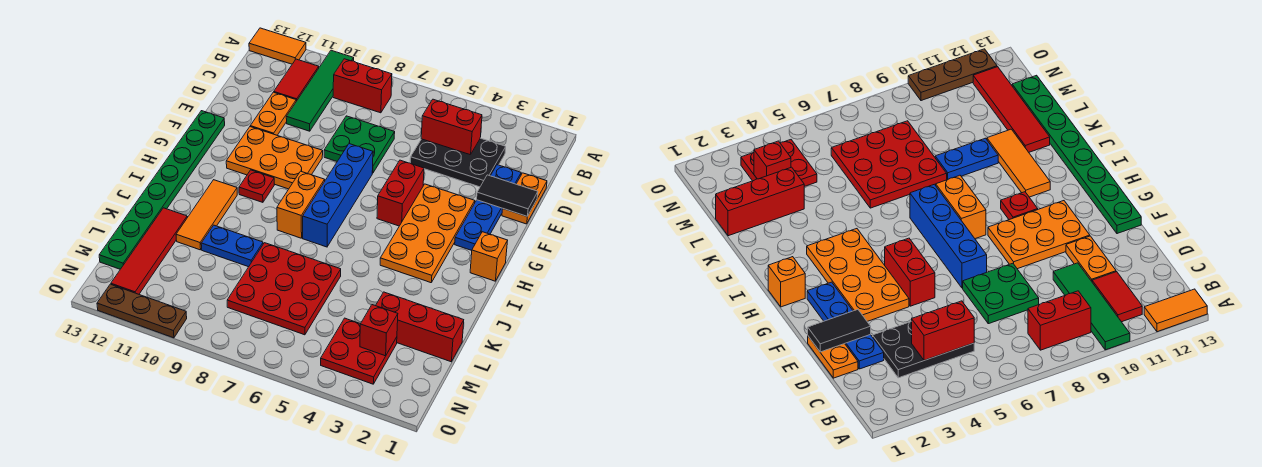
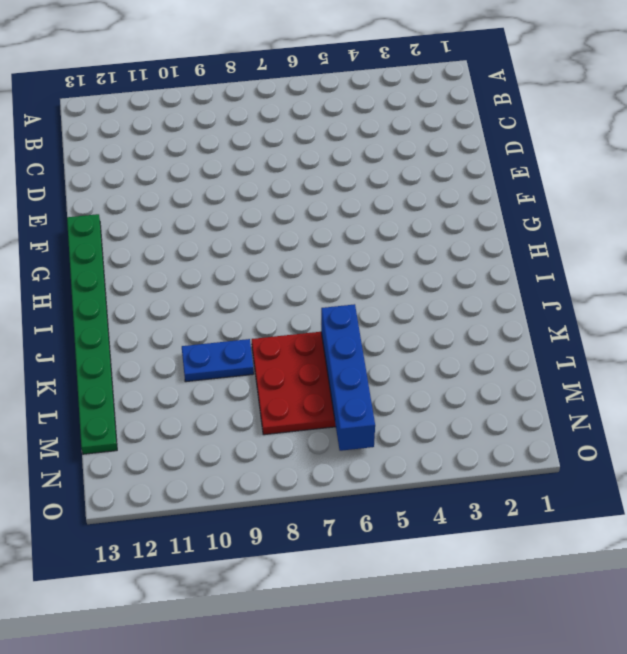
blue brick K6:N6 level 2 -> blue brick F7:I7 level 1
none -> green tile A10:D10 level 1
none -> orange tile A12:A13 level 1
none -> red brick B8:B9 level 1

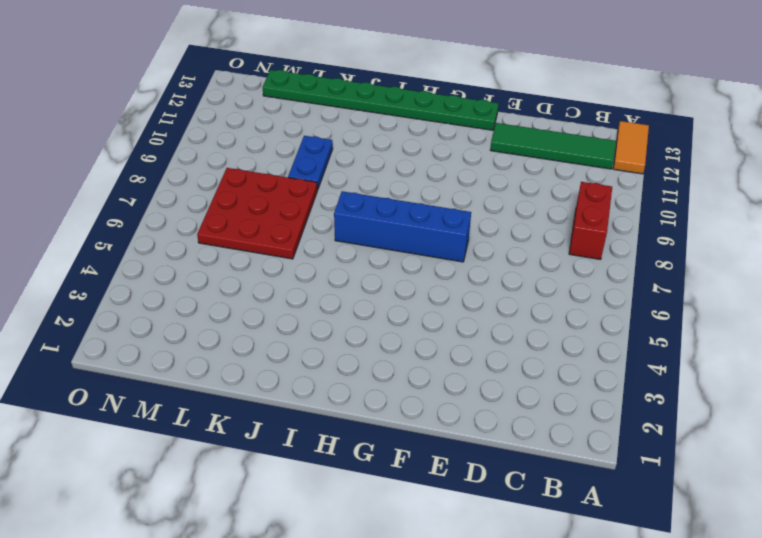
green tile B12:E12 level 1 -> green tile A10:D10 level 1
none -> red tile B11:C11 level 1
none -> black plate C3:D5 level 1
none -> orange plate D1:E1 level 1

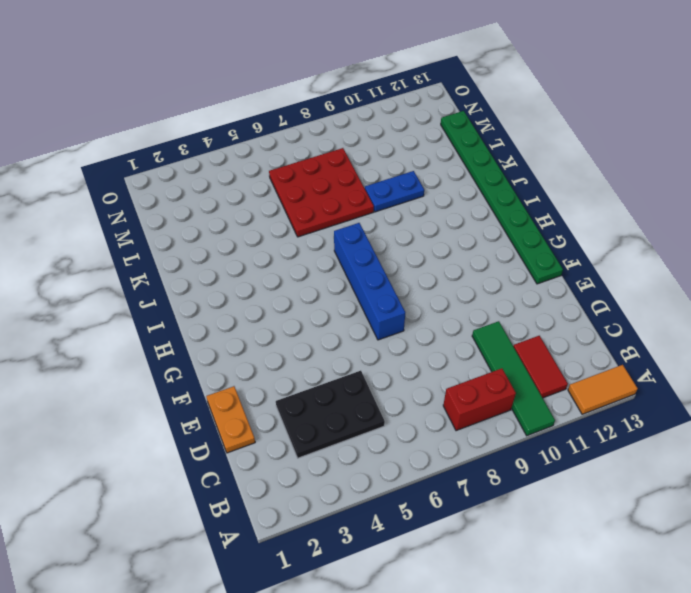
none -> blue plate D2:G2 level 1
none -> green plate D7:E8 level 1
none -> orange plate D11:E11 level 1

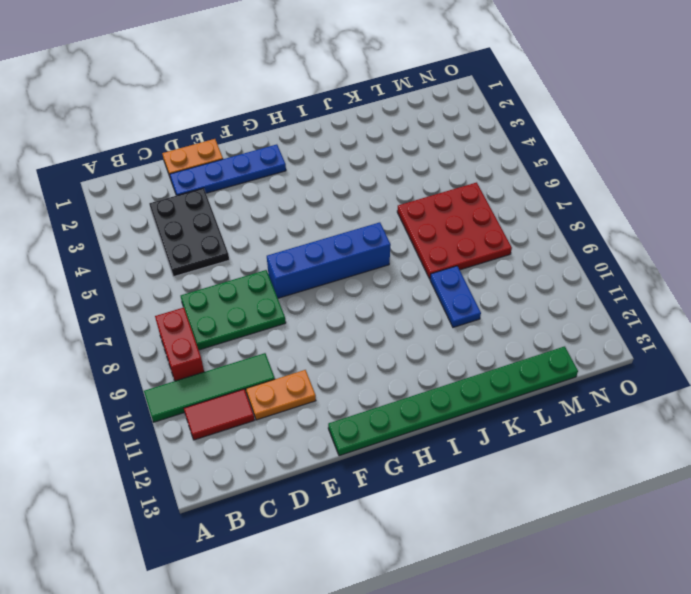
green plate C7:E8 level 1 -> green plate D7:E8 level 1
none -> orange tile A12:A13 level 1
none -> orange plate F3:I4 level 1
none -> red brick F5:G5 level 1

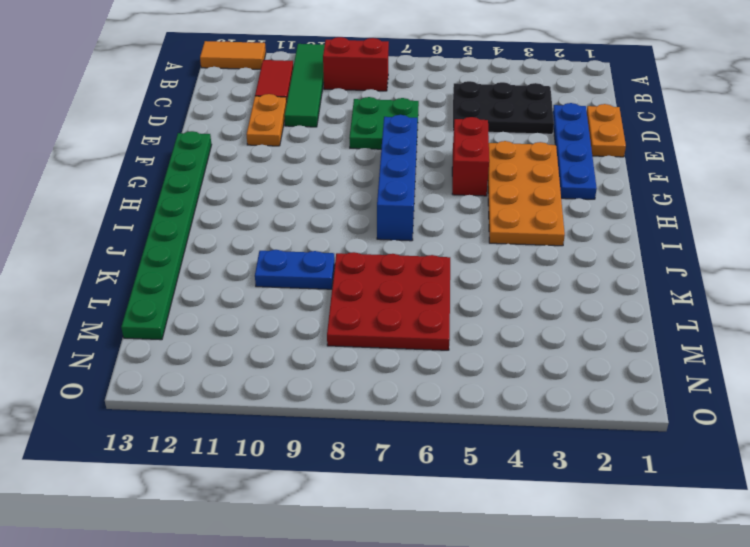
none -> orange plate F9:G11 level 1
none -> orange brick H1 level 1
none -> orange brick H8:I8 level 1

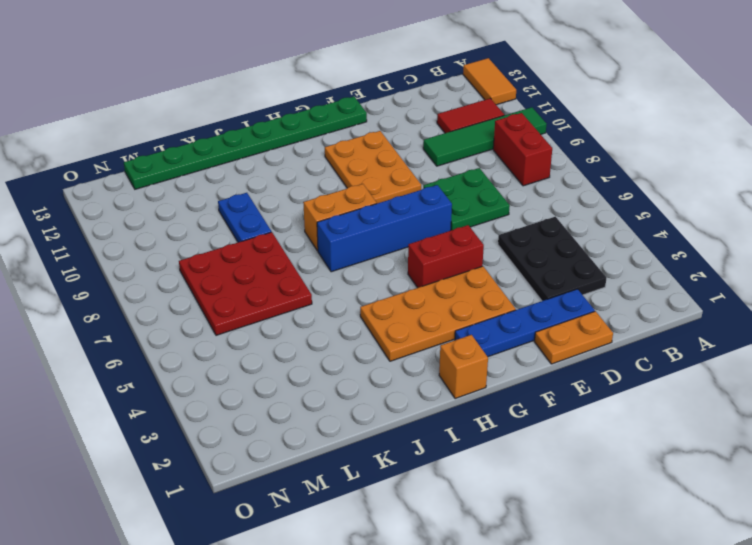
none -> orange plate D11:E11 level 1
none -> red plate H10 level 1
none -> orange tile I11:K11 level 1

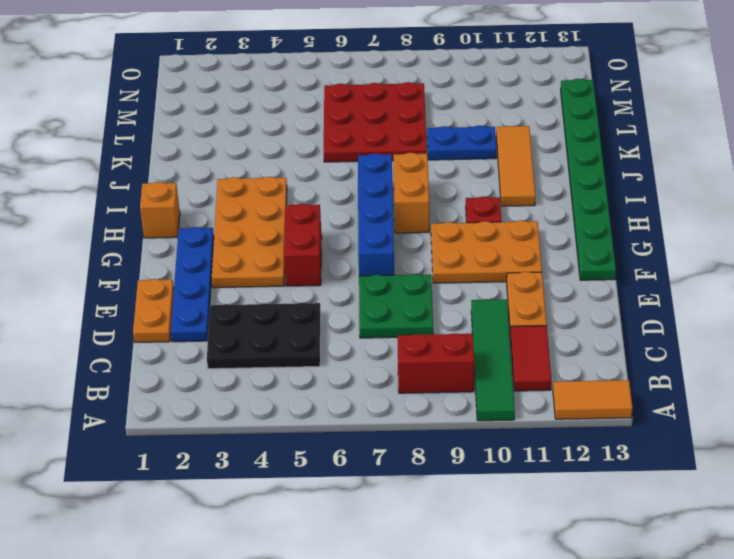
none -> red tile K12:N12 level 1
none -> red brick L1:L3 level 1
none -> red plate M3:N4 level 1

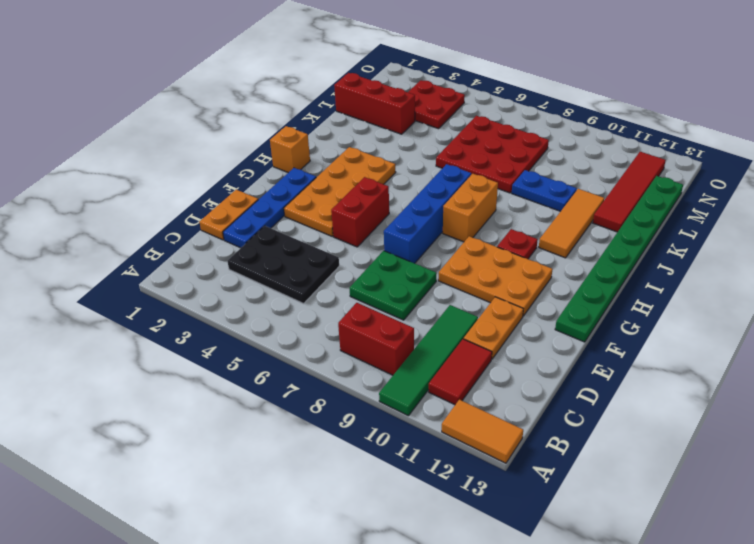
none -> brown plate O10:O12 level 1
none -> red brick C4:C5 level 2
none -> black tile E1:E2 level 2

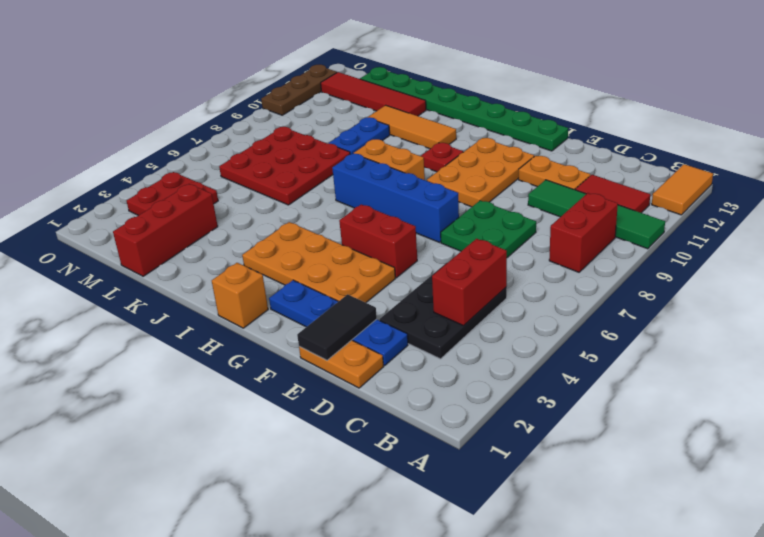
none -> red brick M3 level 2

